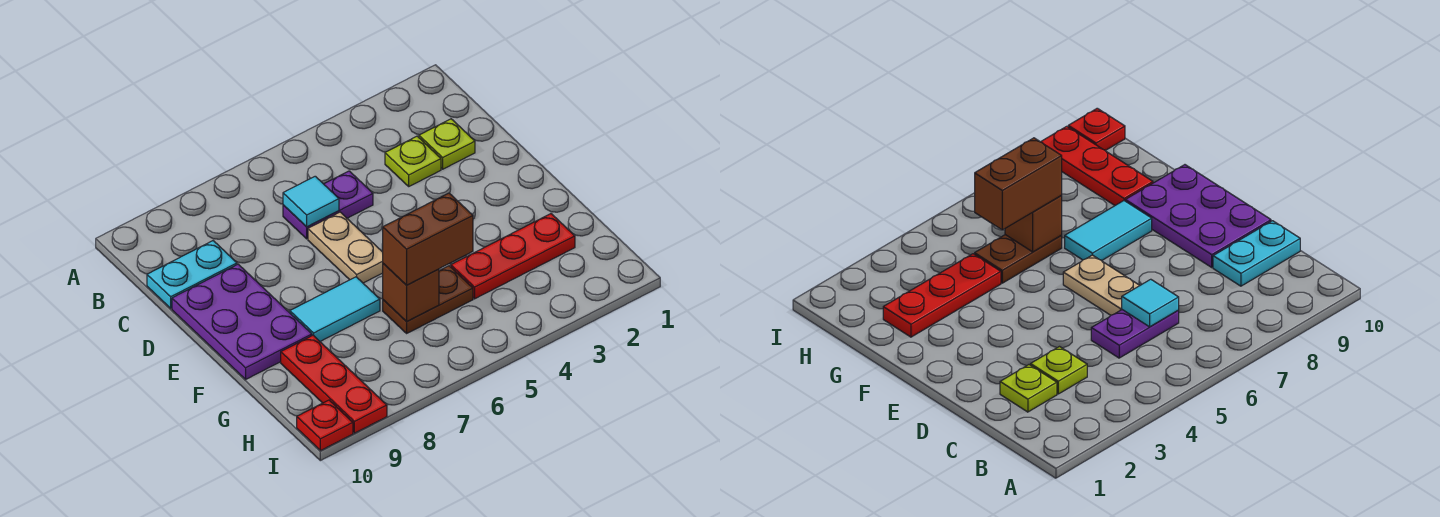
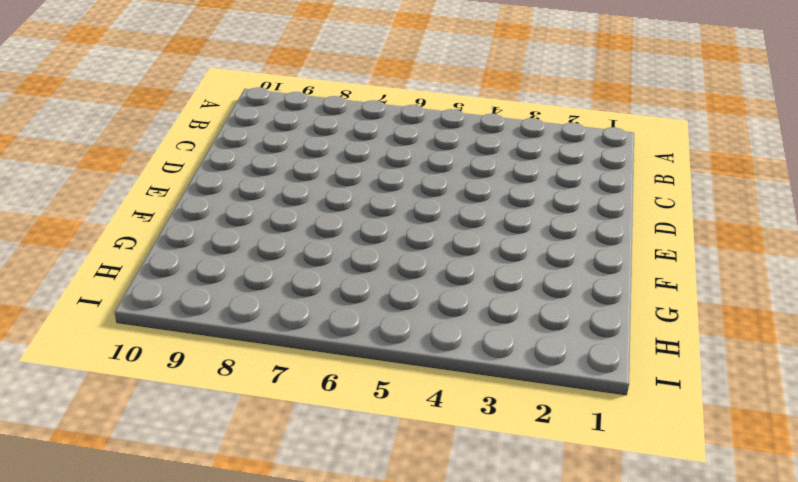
none -> lime plate C2 level 1
none -> lime plate C3 level 1
none -> purple plate C5:C6 level 1

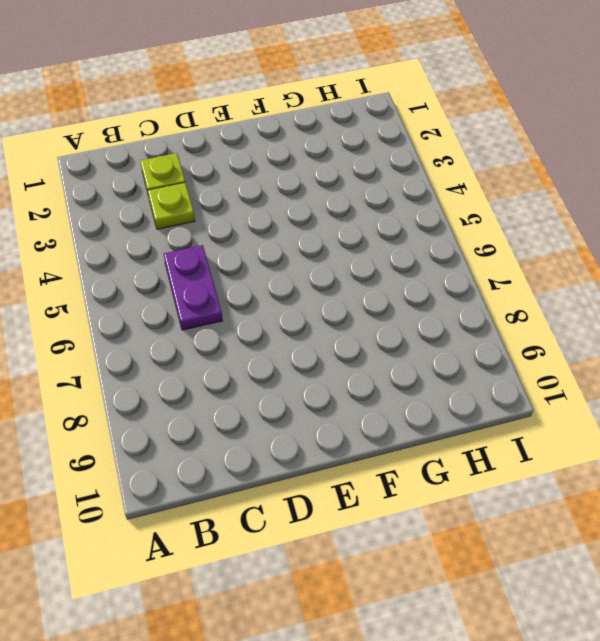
none -> cyan plate C9:C10 level 1
none -> tan plate D6:E6 level 1
none -> purple plate D9:F10 level 1

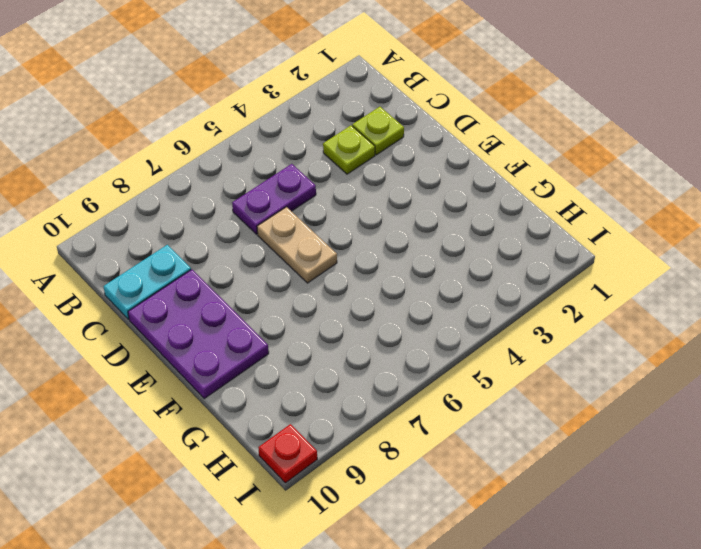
none -> cyan tile F7:F8 level 1
none -> red plate G2:G4 level 1
none -> brown plate G5:G6 level 1

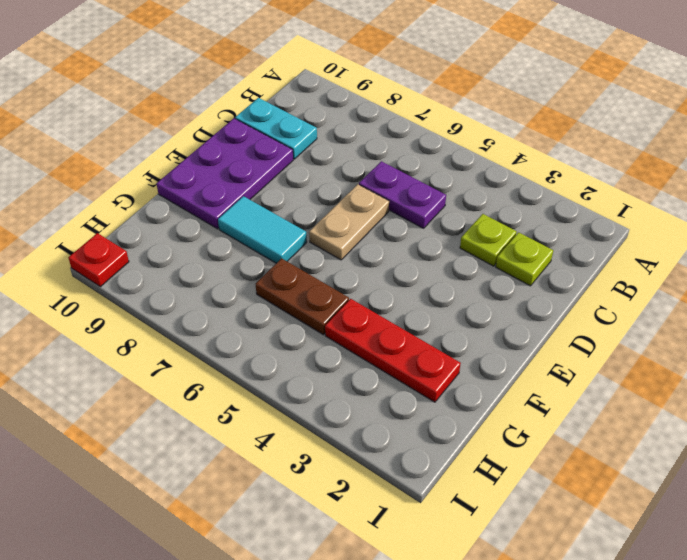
none -> red plate G9:I9 level 1
none -> cyan tile C6 level 2
none -> brown brick G6 level 2

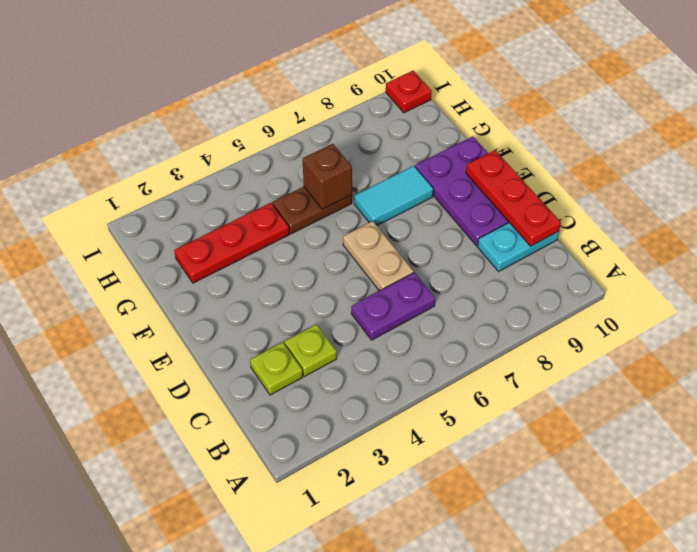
red plate C10:E10 level 2 -> red plate G9:I9 level 1
none -> cyan tile C6 level 2
none -> brown brick G5:G6 level 3

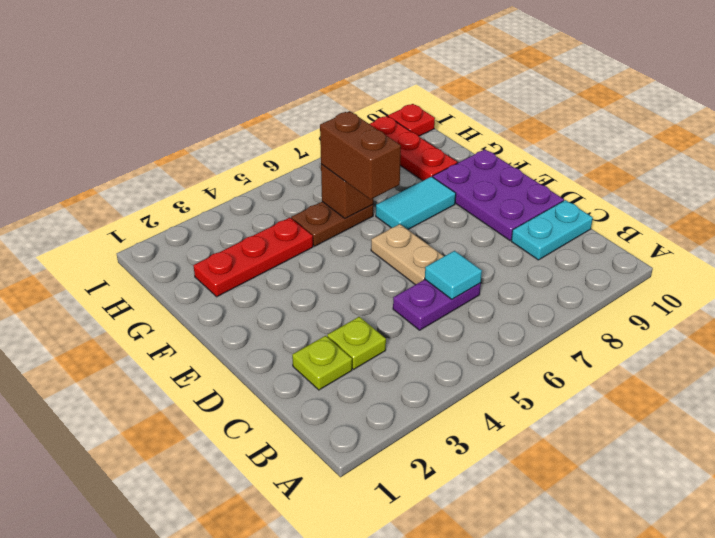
brown brick F6:G6 level 3 -> brown brick G5:G6 level 3

